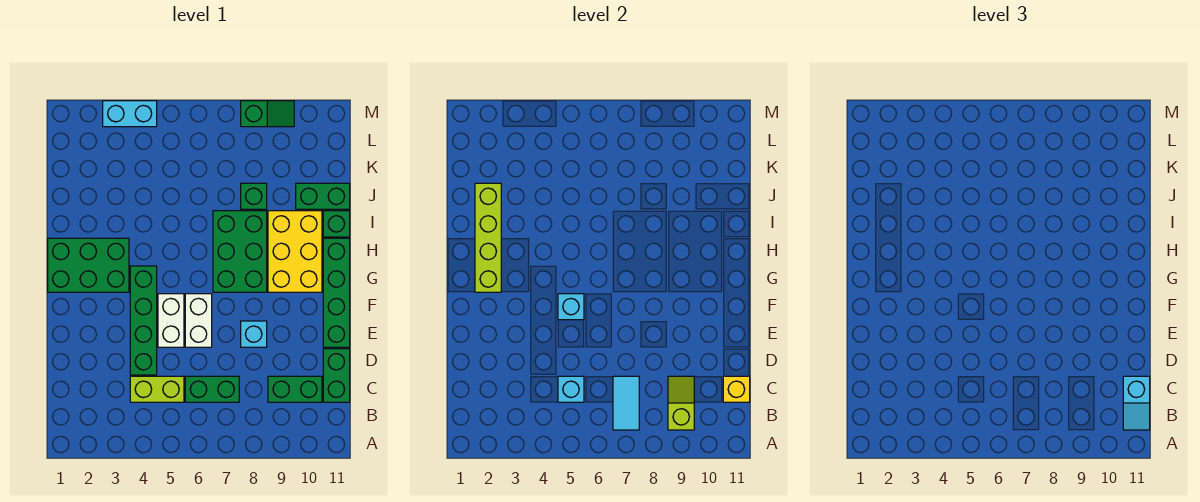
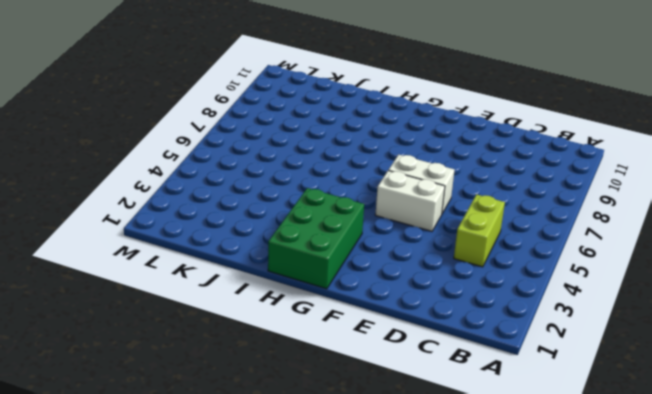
none -> green brick C6:C7 level 1
none -> green brick C9:C10 level 1
none -> green brick C11:D11 level 1

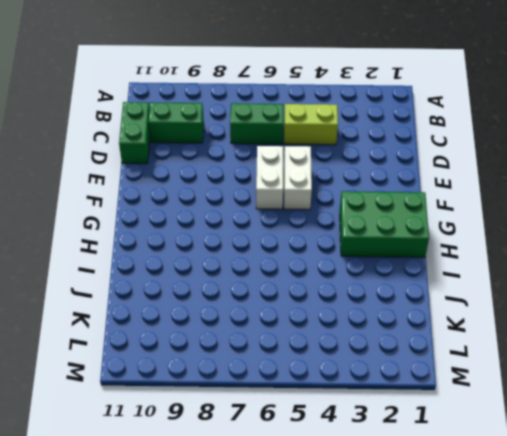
none -> green brick D4:G4 level 1
none -> cyan brick E8 level 1
none -> green brick E11:H11 level 1

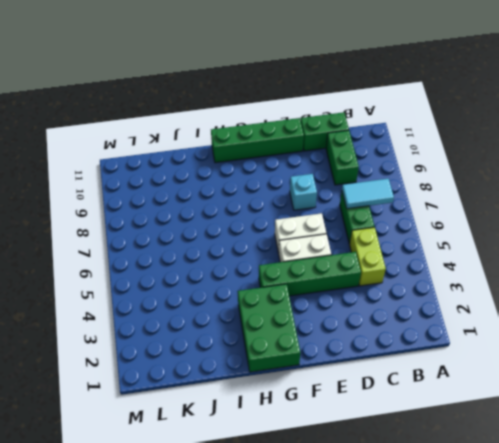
none -> green brick G7:I8 level 1
none -> yellow brick G9:I10 level 1
none -> green brick I11 level 1

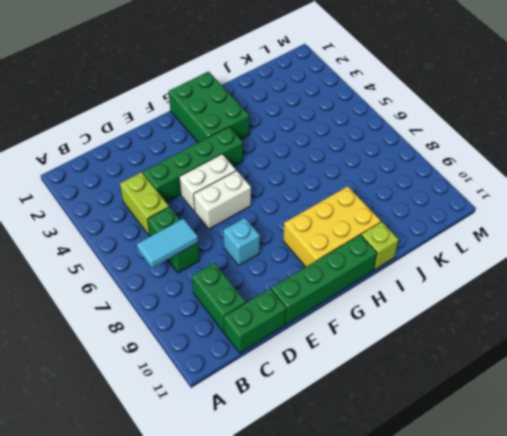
lime brick I11 level 1 -> green brick I11 level 1
none -> green brick G7:I8 level 1
none -> green brick J8 level 1
none -> green brick J10:J11 level 1

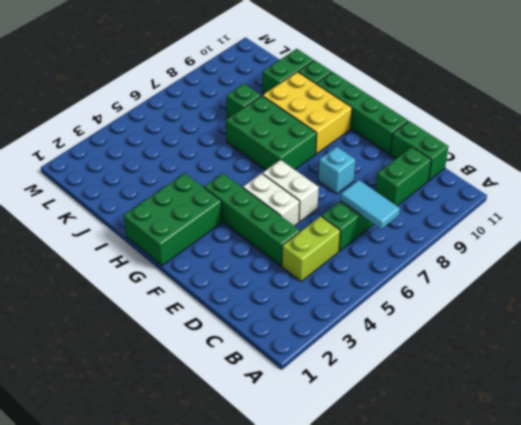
none -> cyan brick M3:M4 level 1
none -> green slope M8:M9 level 1 top 8
none -> lime slope B9:C9 level 2 top B

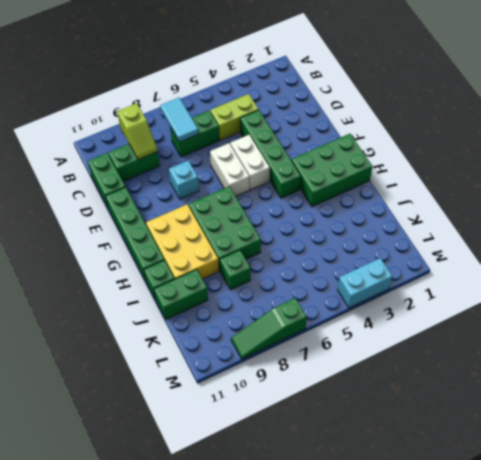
green slope M7:M9 level 1 top 7 -> green slope M8:M9 level 1 top 8
none -> cyan brick C5 level 2
none -> yellow brick C11 level 2
none -> cyan brick F5 level 2

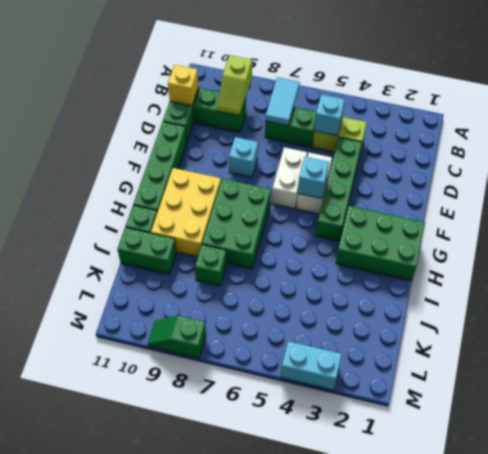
none -> lime brick G2:J2 level 2
none -> cyan slope B11:C11 level 3 top C

